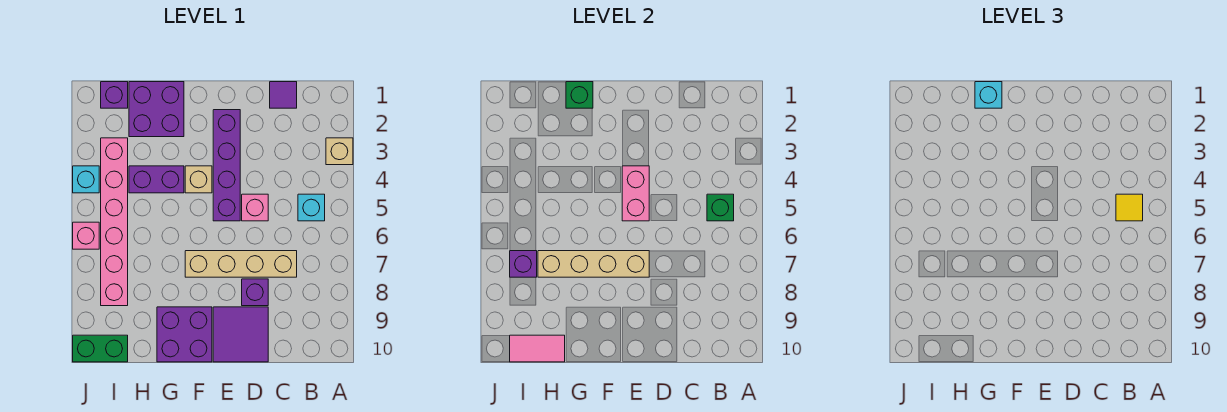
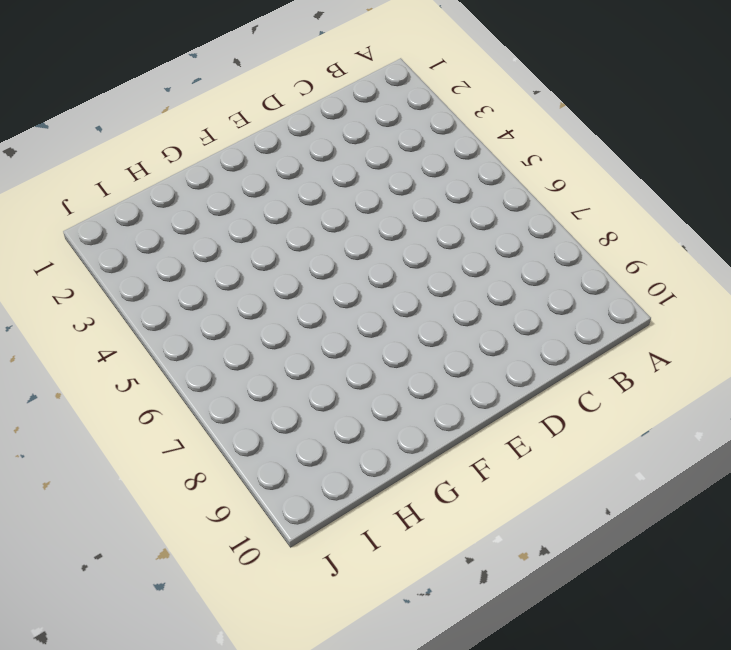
none -> tan brick A3 level 1
none -> cyan brick B5 level 1
none -> purple tile C1 level 1

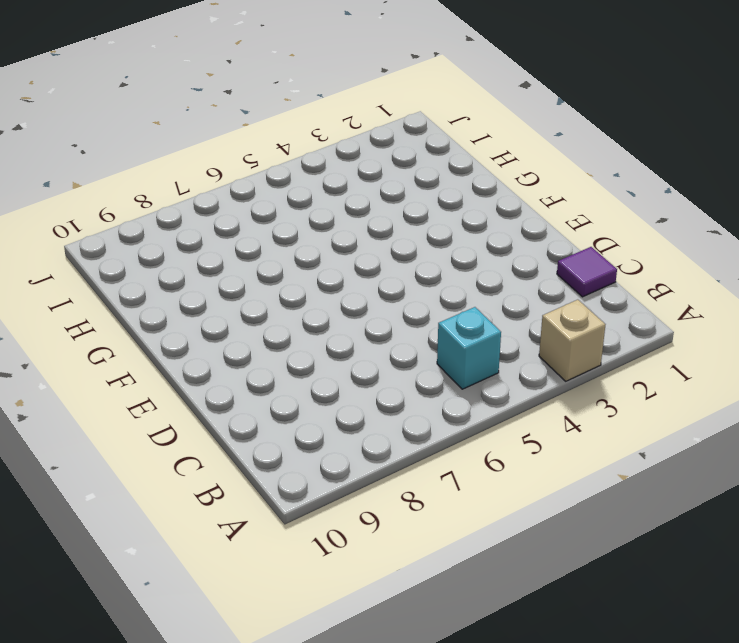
none -> tan brick C7:F7 level 1
none -> pink brick D5 level 1
none -> purple brick D8 level 1

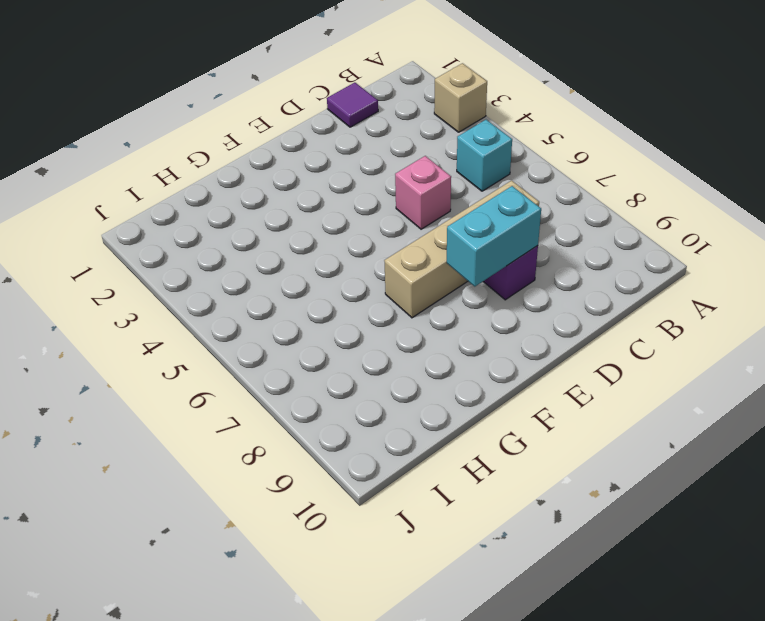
cyan brick D8:E8 level 2 -> none
none -> purple tile D9:E10 level 1
none -> purple brick E2:E5 level 1
none -> tan brick F4 level 1

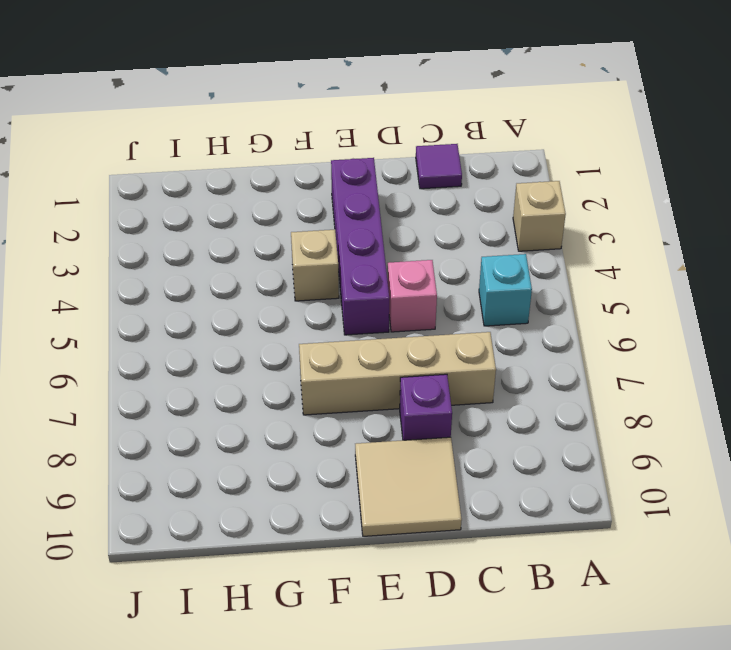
tan tile D9:E10 level 1 -> purple tile D9:E10 level 1
none -> purple brick F9:G10 level 1
none -> purple brick G1:H2 level 1
none -> purple brick G4:H4 level 1

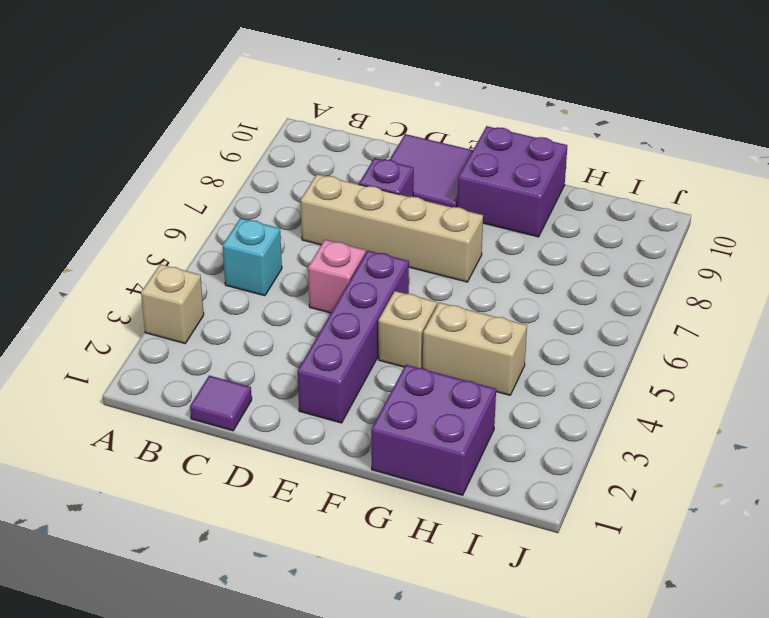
tan brick G4:H4 level 1 -> purple brick G4:H4 level 1
none -> purple brick I1 level 1
none -> pink brick I3:I8 level 1
none -> green brick I10:J10 level 1

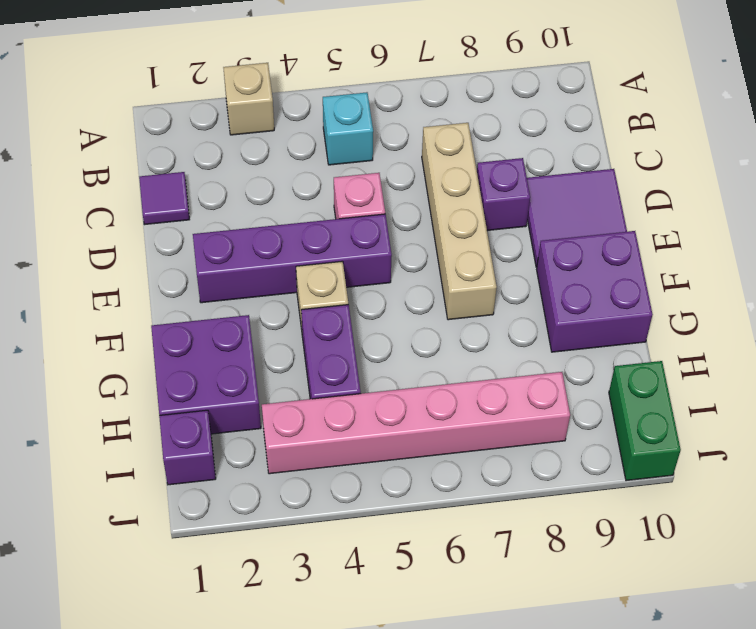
none -> cyan brick J4 level 1
none -> pink brick J6 level 1
none -> green brick B5 level 2

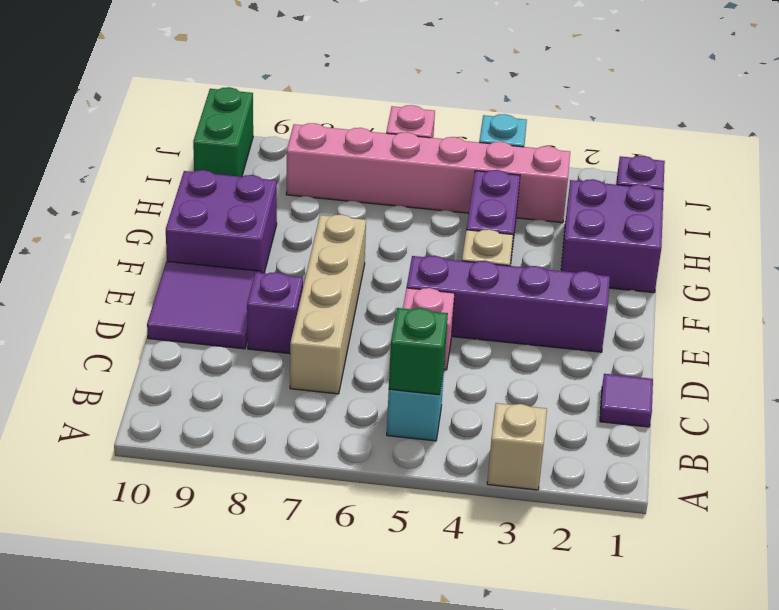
none -> pink brick E4:E5 level 2
none -> tan brick E7:H7 level 2
none -> green brick G1 level 2

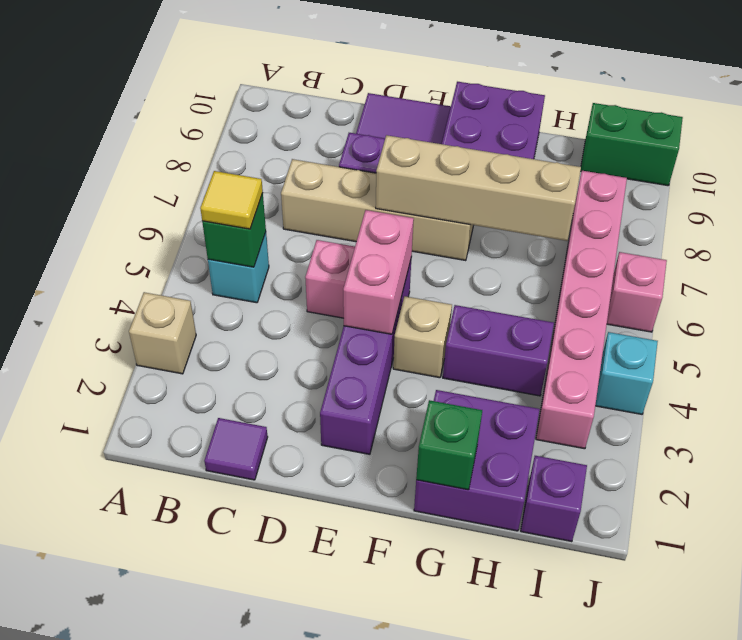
none -> pink tile H10:I10 level 2
none -> purple brick I7 level 2
none -> cyan brick G1 level 3

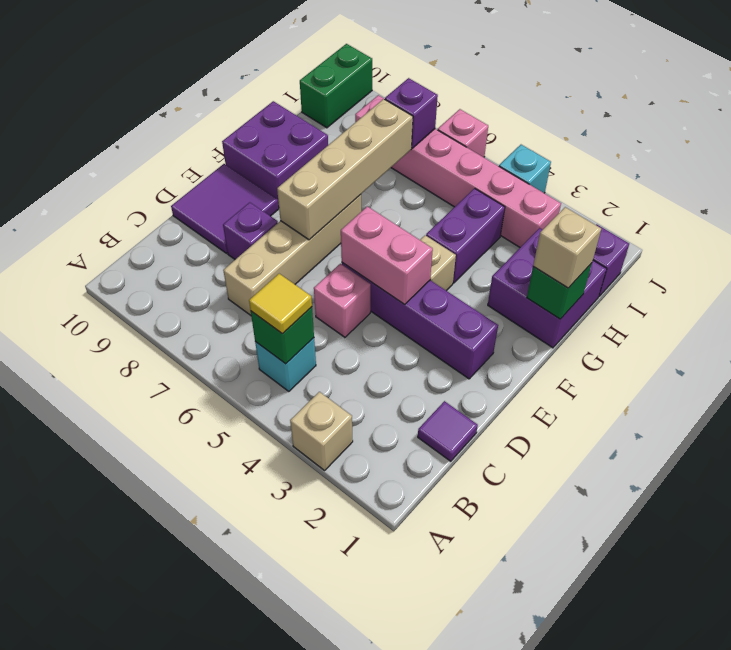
tan brick G1 level 3 -> cyan brick G1 level 3
none -> pink tile H10:I10 level 2

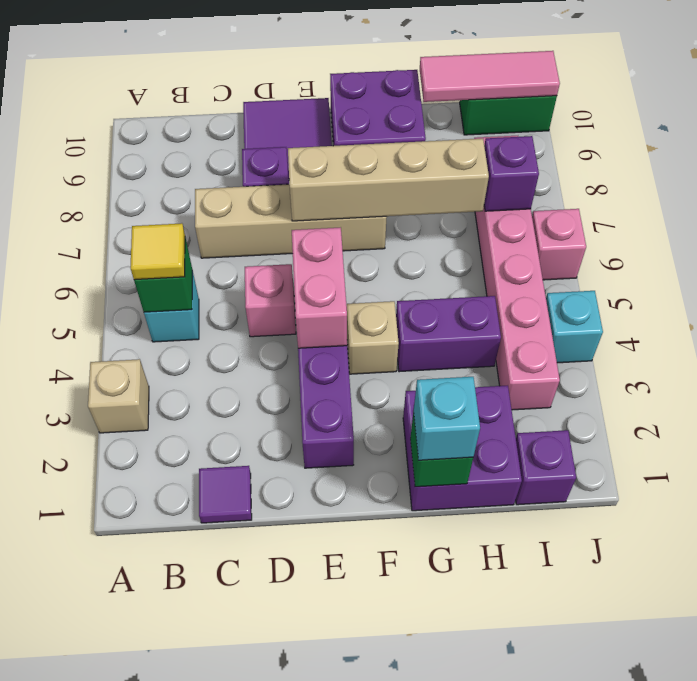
pink tile H10:J10 level 2 -> pink tile H10:I10 level 2

